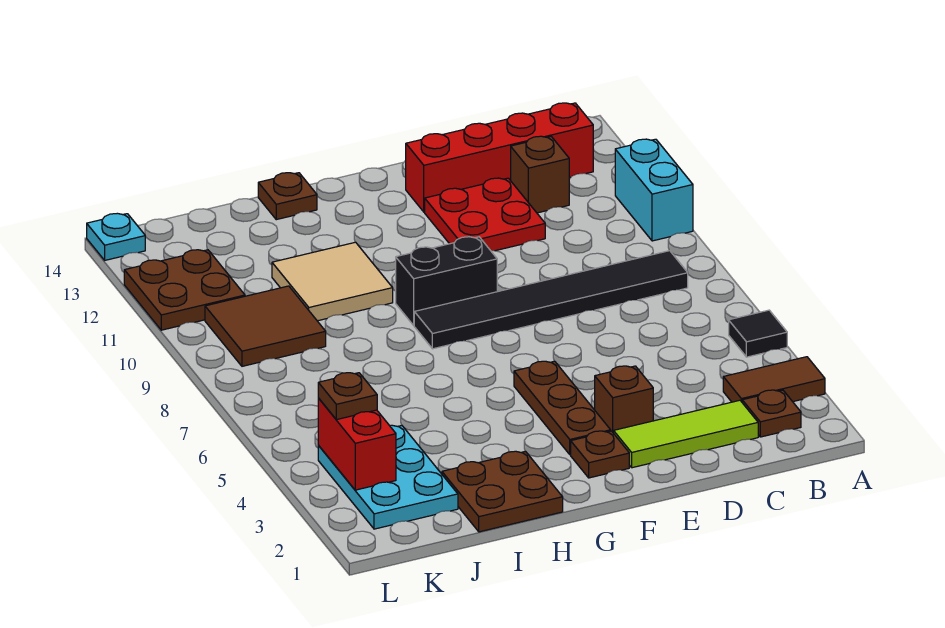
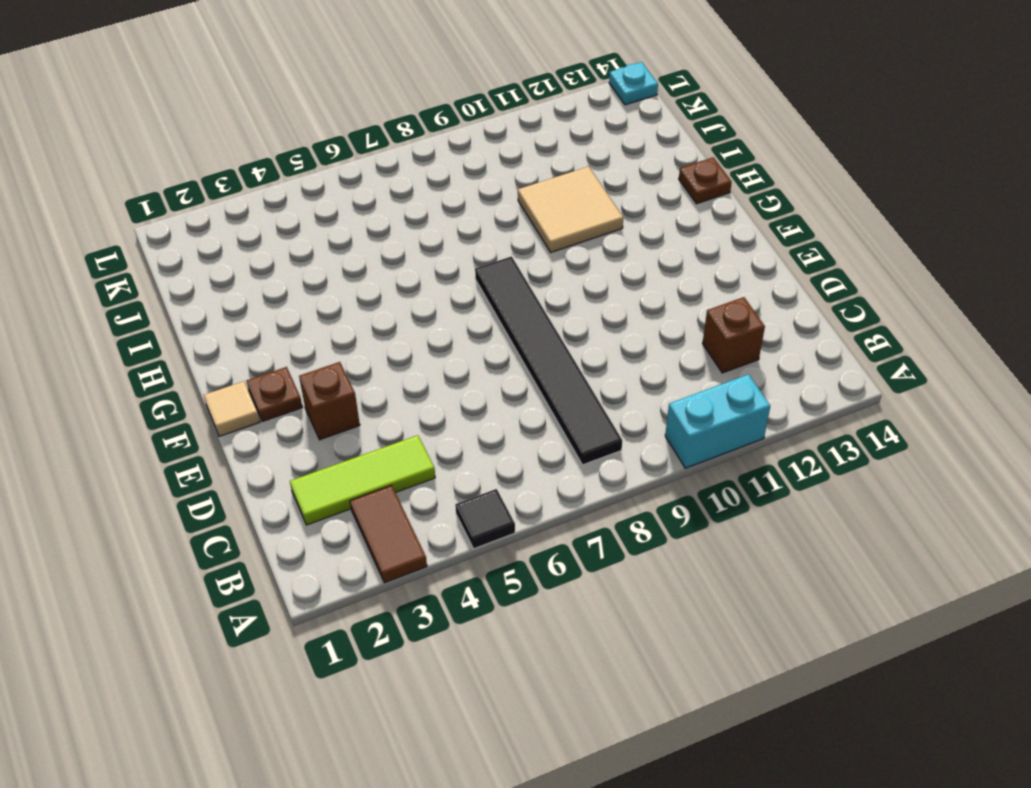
lime tile C2:C4 level 1 -> lime tile C2:E2 level 1
tan tile F1 level 1 -> none
none -> brown plate B2 level 1
none -> red brick B13:E13 level 1
none -> red plate D11:E12 level 1

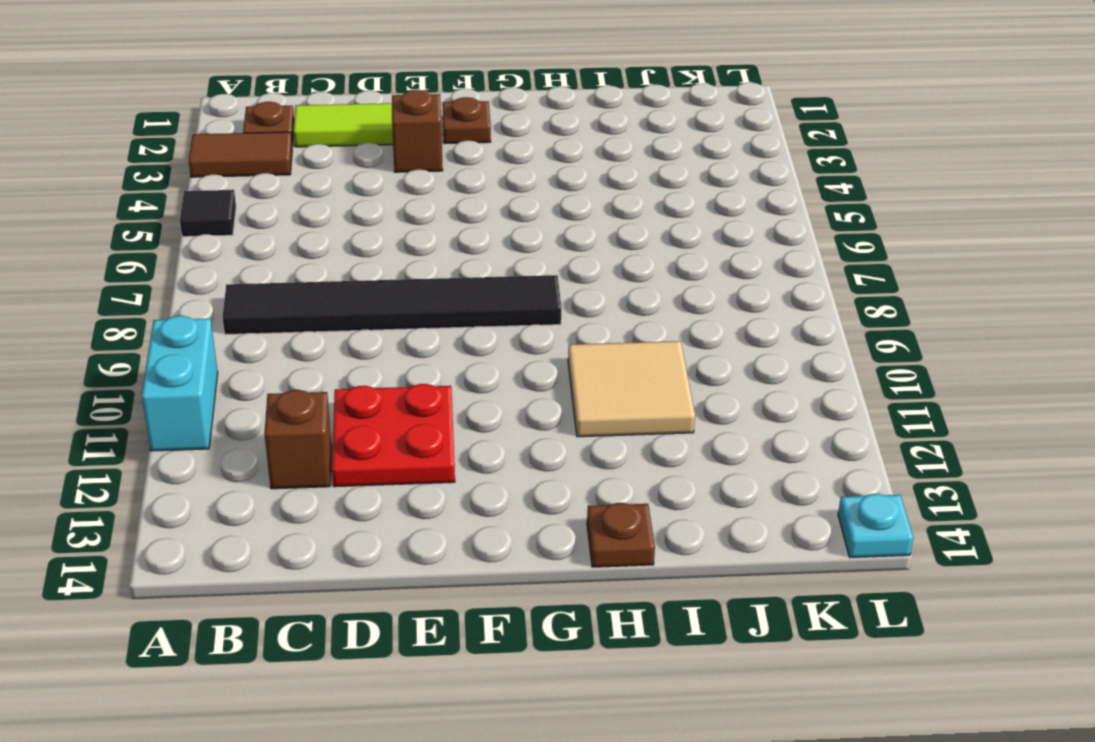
none -> red brick B13:E13 level 1
none -> brown plate F3:F5 level 1
none -> black brick F9:G9 level 1

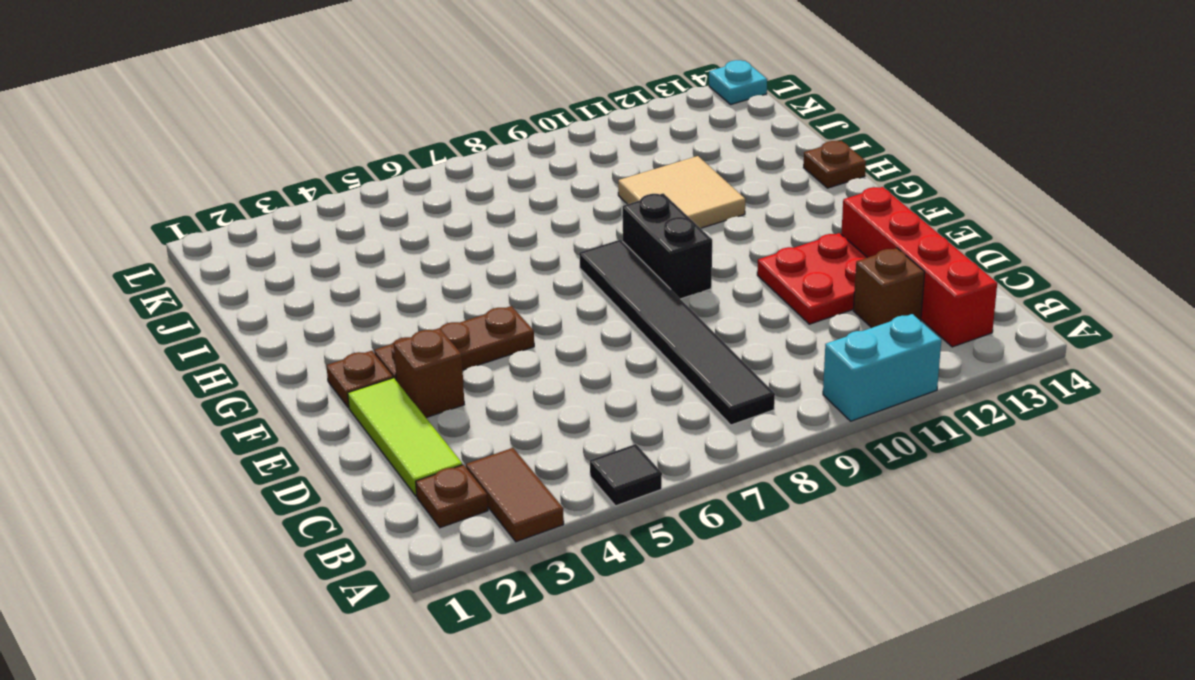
none -> brown plate H1:I2 level 1
none -> cyan plate J2:K4 level 1
none -> brown tile J9:K10 level 1

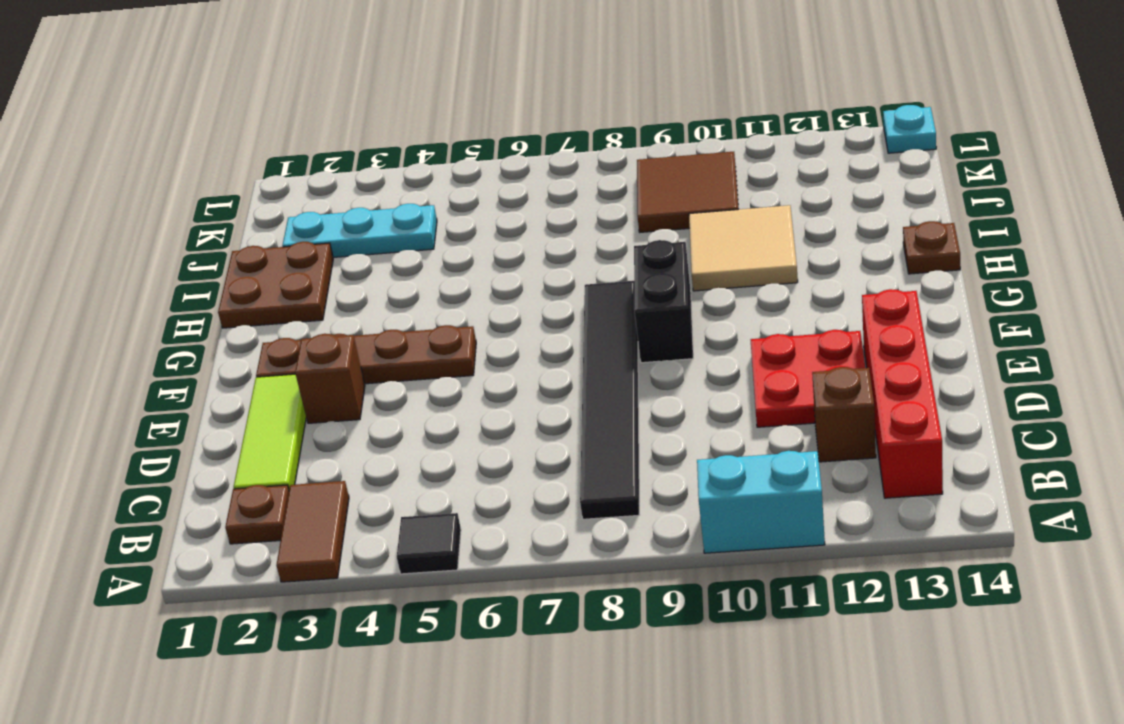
cyan plate J2:J4 level 1 -> cyan plate J2:K4 level 1
none -> brown plate K11:L12 level 1
none -> red brick K3:K4 level 2
none -> brown plate K4 level 3

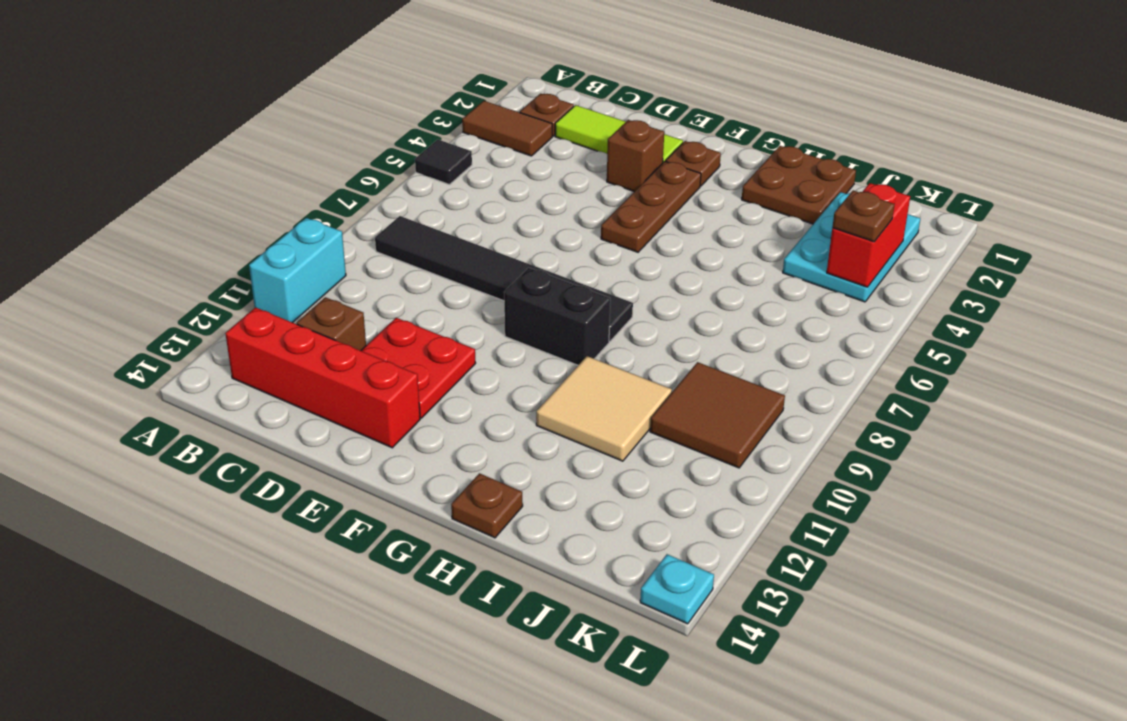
none -> brown plate K11:L12 level 1

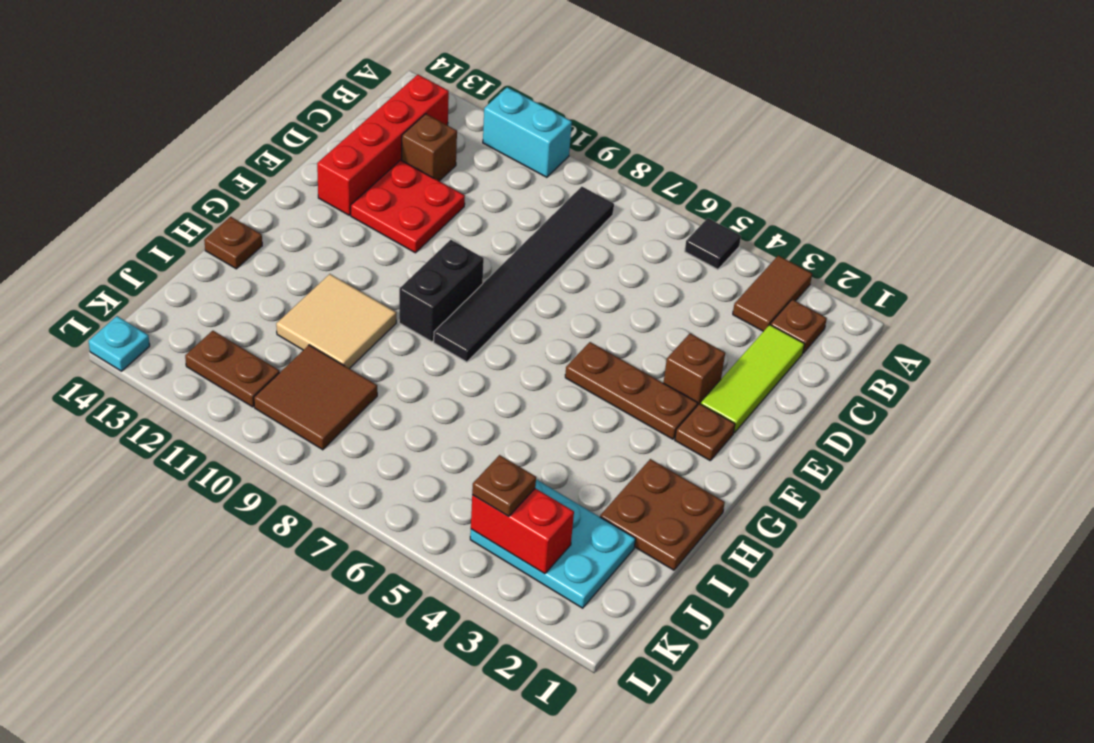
brown plate K11:K12 level 1 -> brown plate K11:L12 level 1

